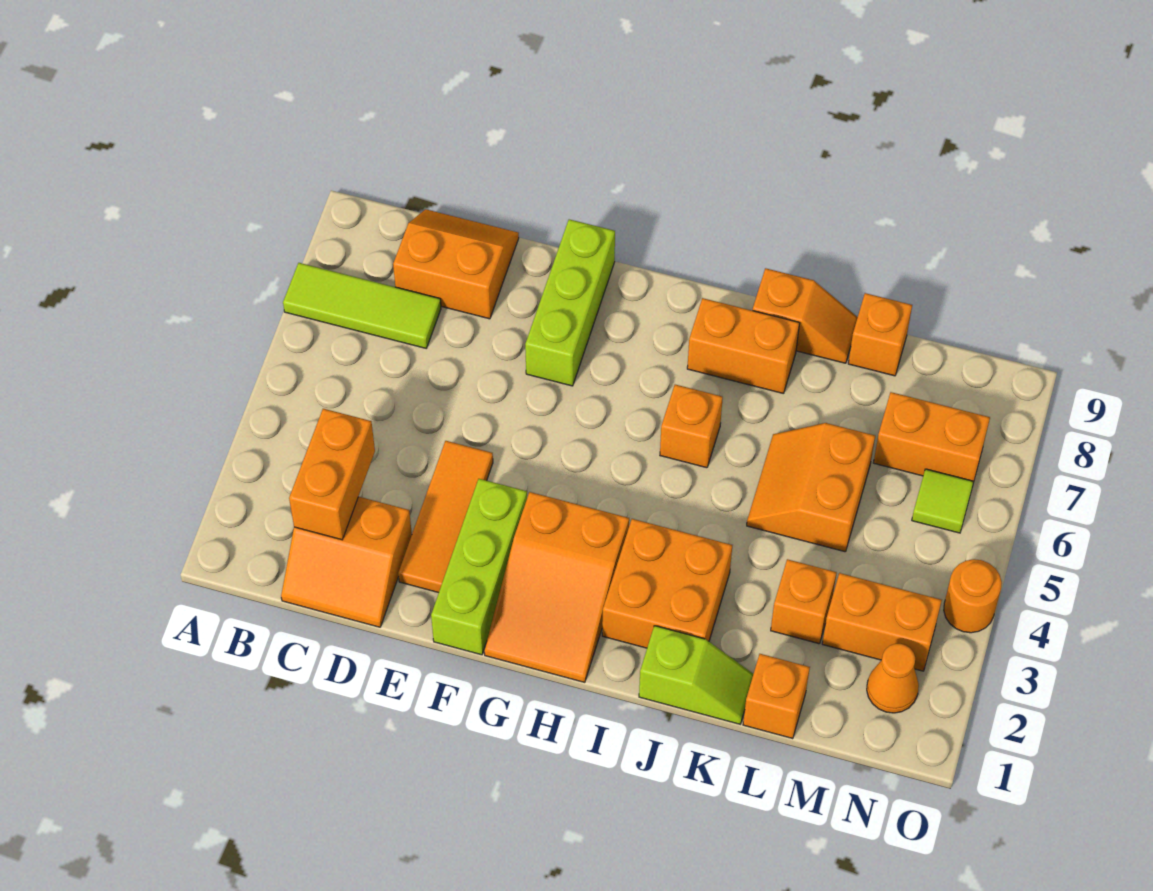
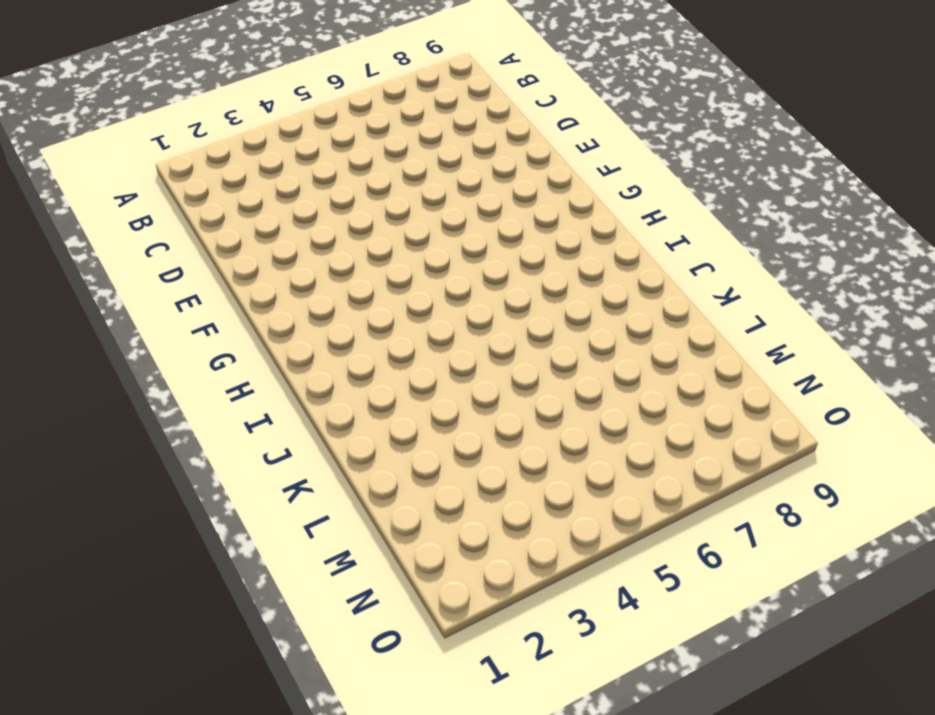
none -> lime tile A7:C7 level 1
none -> orange slope C1:D2 level 1 top 2
none -> orange slope C8:D9 level 1 top 8

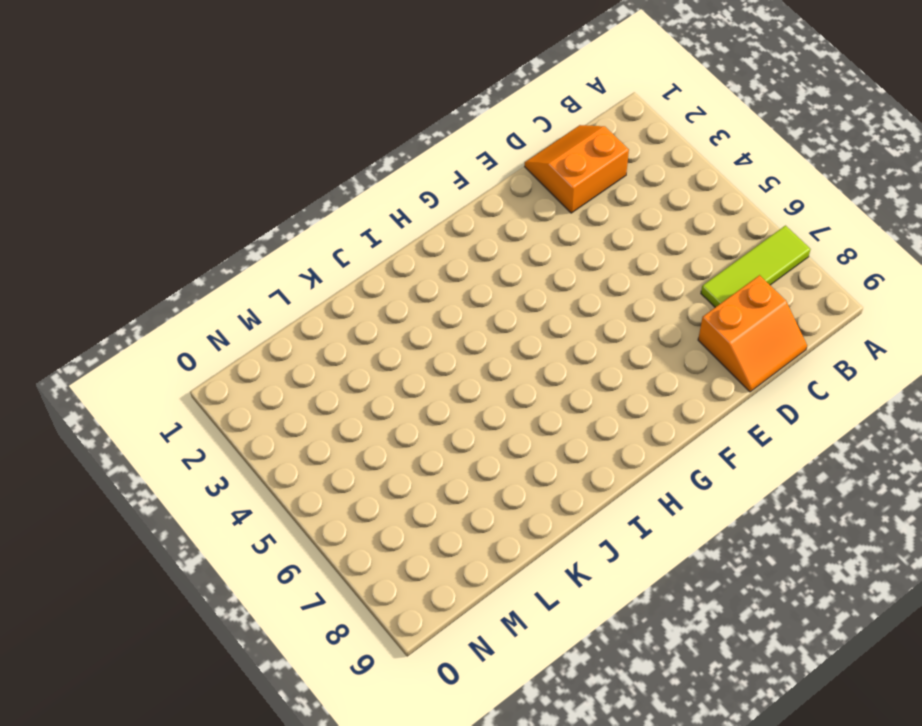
none -> orange tile E2:E4 level 1
none -> lime brick F1:F3 level 1
none -> lime brick F7:F9 level 1

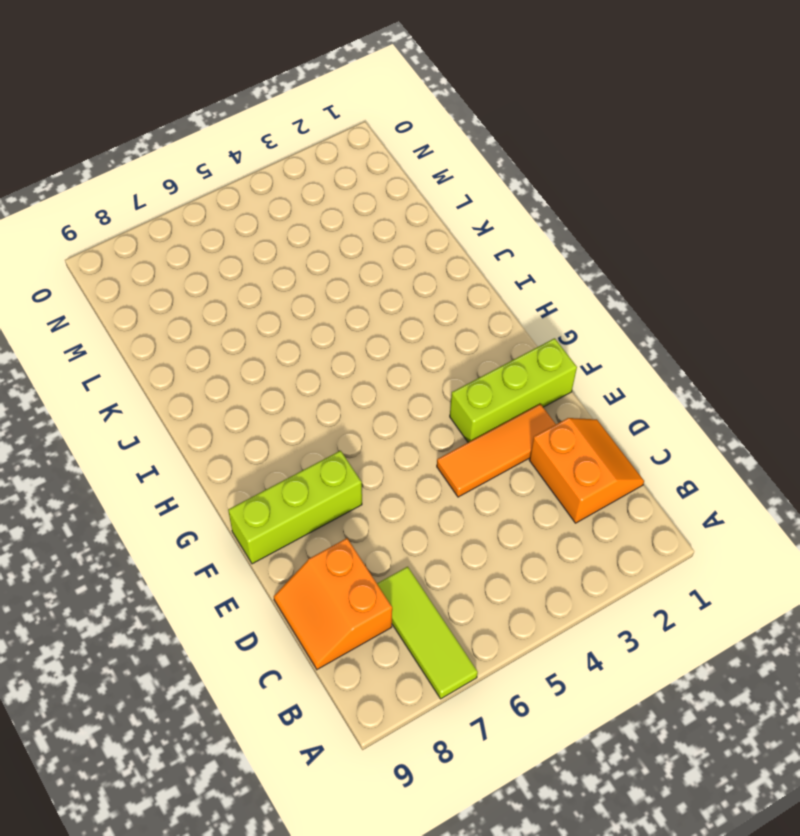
none -> orange slope G1:H3 level 1 top 3
none -> orange brick I2:J3 level 1
none -> orange brick I6 level 1

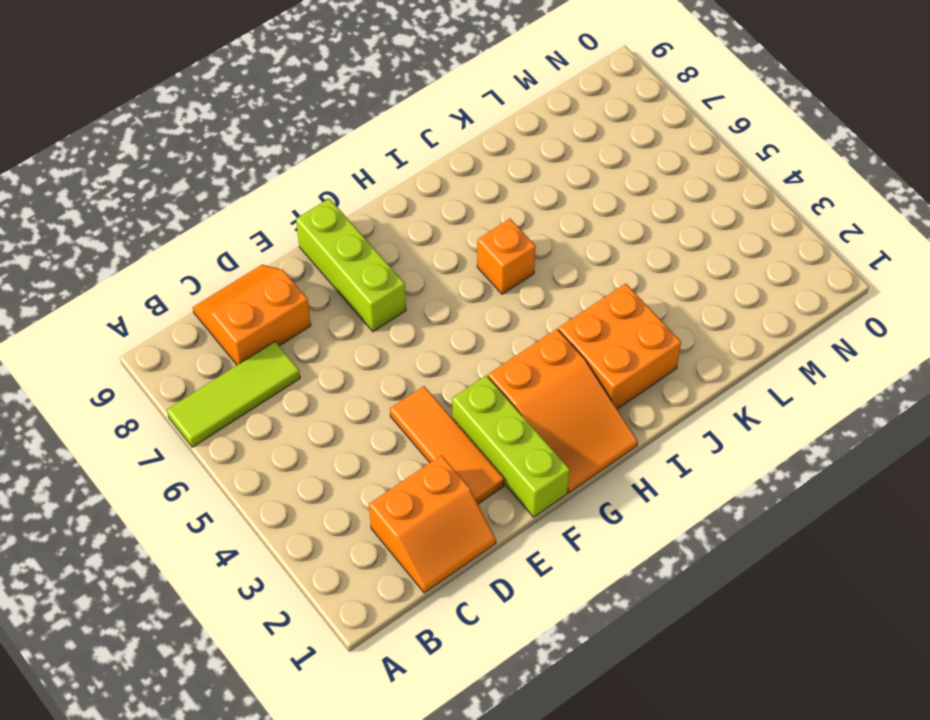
none -> orange brick I8:J8 level 1
none -> lime slope J1:K1 level 1 top J
none -> orange slope J9:K9 level 1 top J

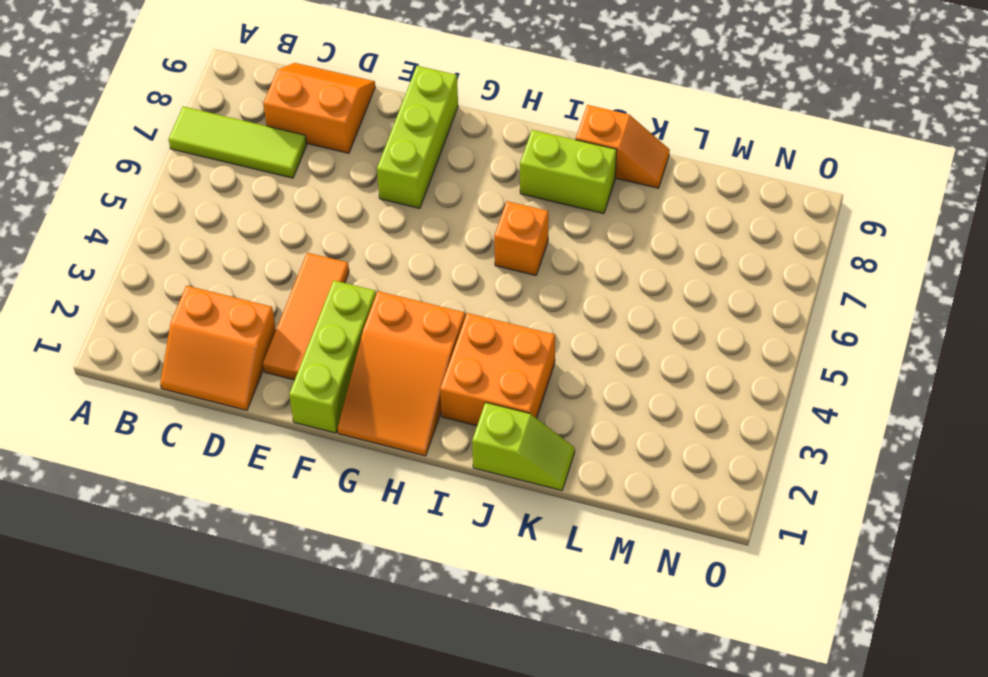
lime brick I8:J8 level 1 -> orange brick I8:J8 level 1
none -> orange slope K5:L6 level 1 top L
none -> orange brick L1 level 1
none -> orange brick L3 level 1

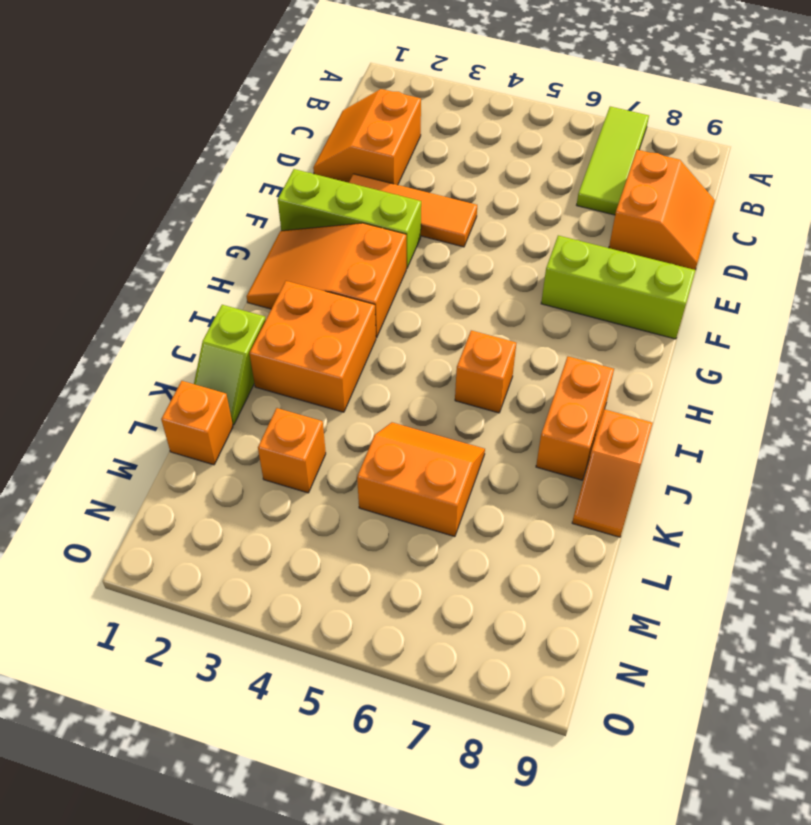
none -> orange brick L9 level 1
none -> orange brick M3:N3 level 1
none -> orange brick M7:N7 level 1

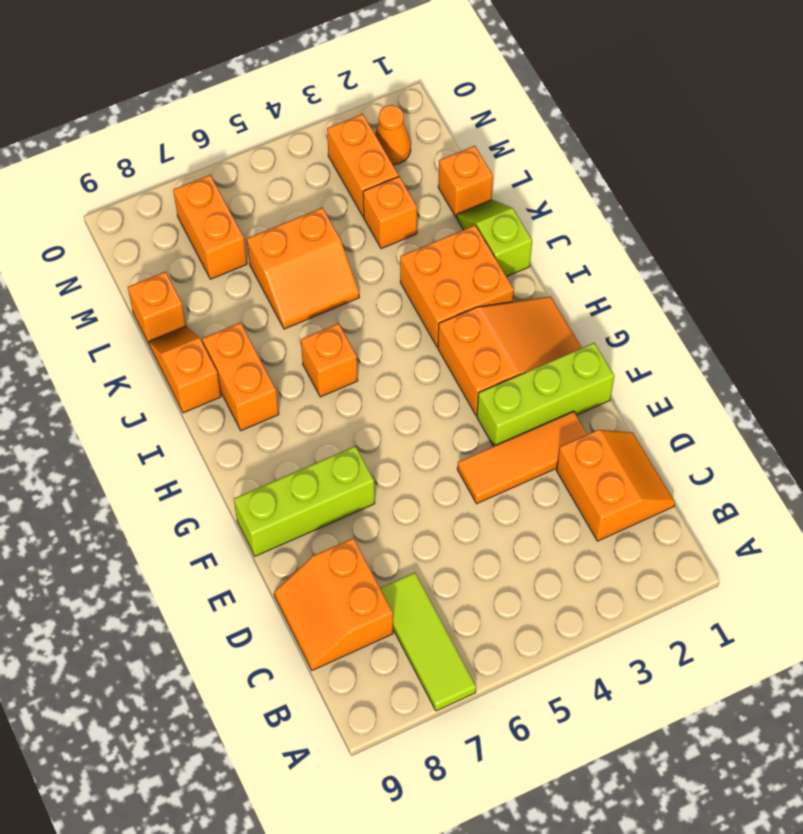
none -> lime tile N6 level 1
none -> orange round brick O4 level 1
none -> orange brick C2:C3 level 2

